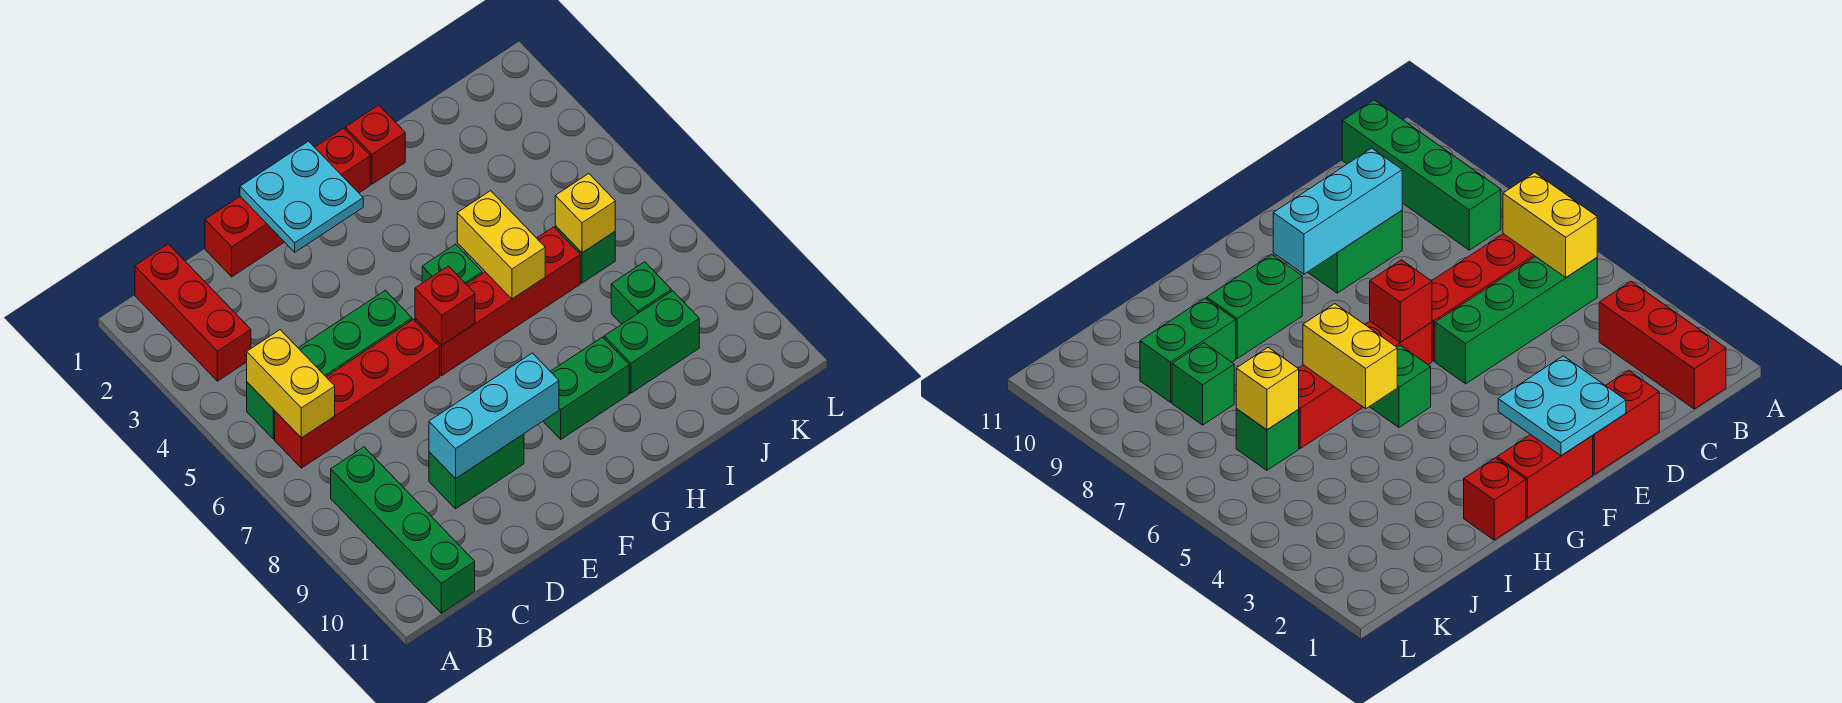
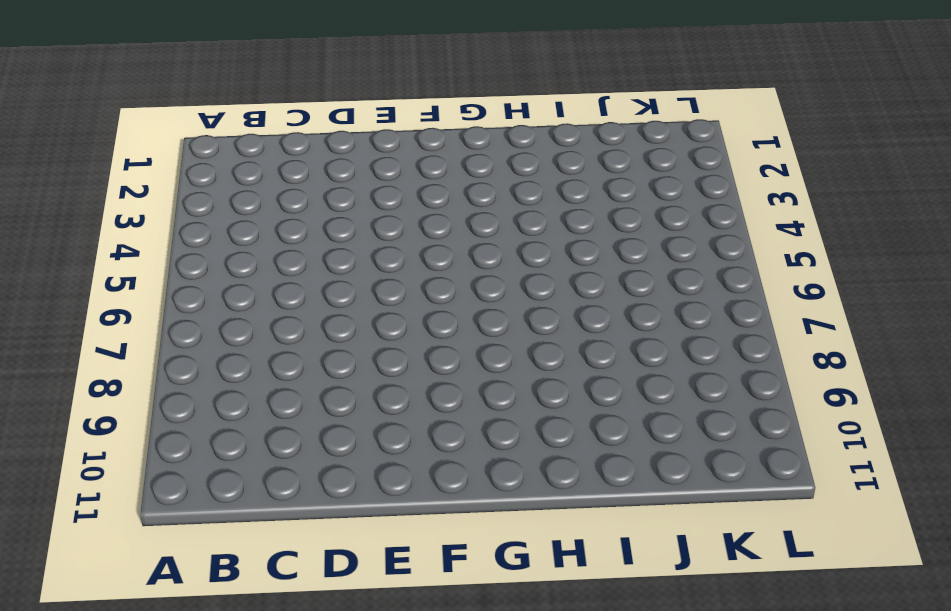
none -> red brick B1:B3 level 1
none -> green brick B5:E5 level 1
none -> red brick B6:E6 level 1

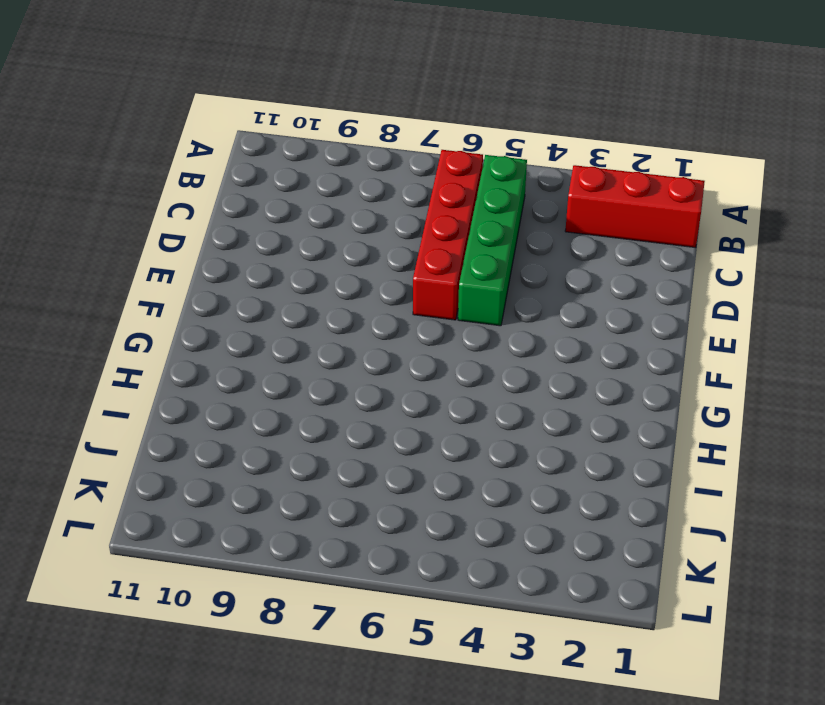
none -> green brick B8:B11 level 1
none -> red brick D1:E1 level 1
none -> green brick D9:E9 level 1

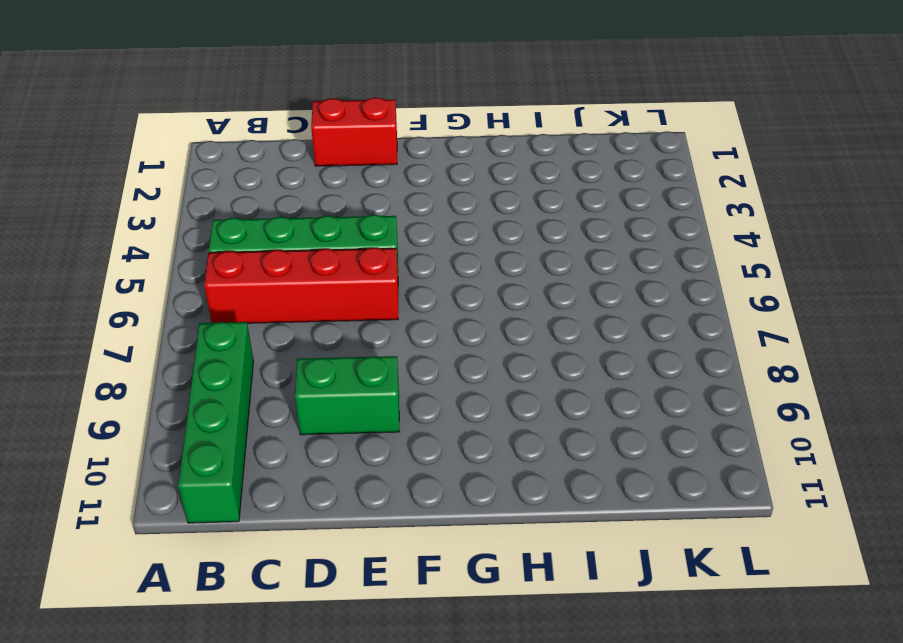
none -> red brick B1:B3 level 1
none -> red brick F1:G1 level 1
none -> red brick F6:I6 level 1

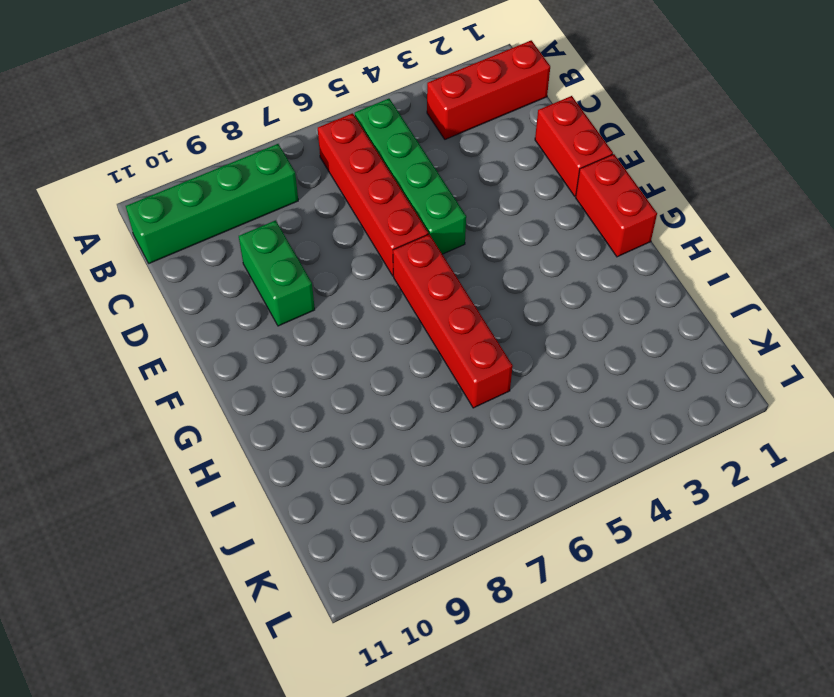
none -> green brick G5 level 1
none -> green brick G9:H9 level 1
none -> red brick H1 level 1

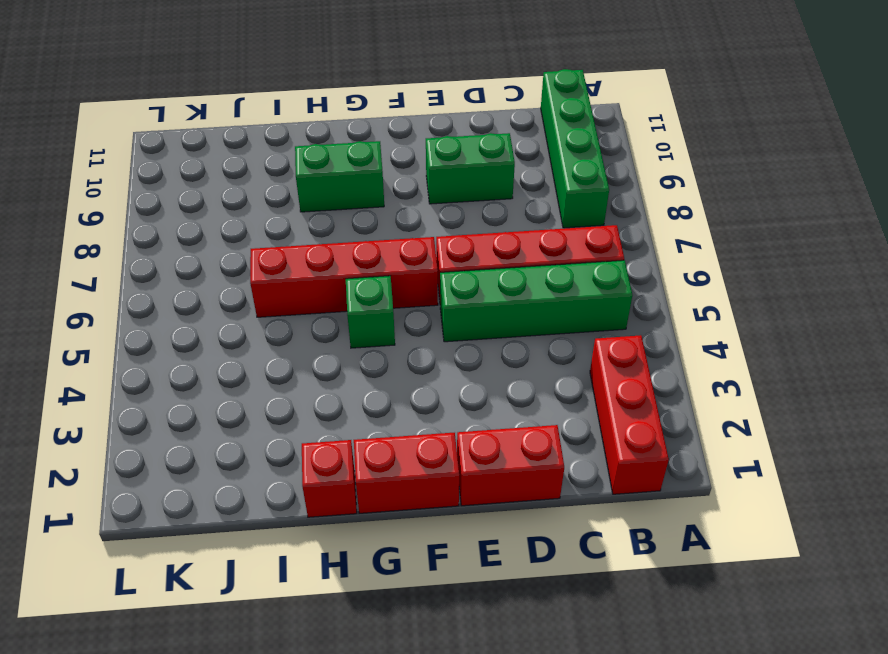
none -> green brick I9:J9 level 1
none -> green brick J6 level 1
none -> green brick J8 level 1

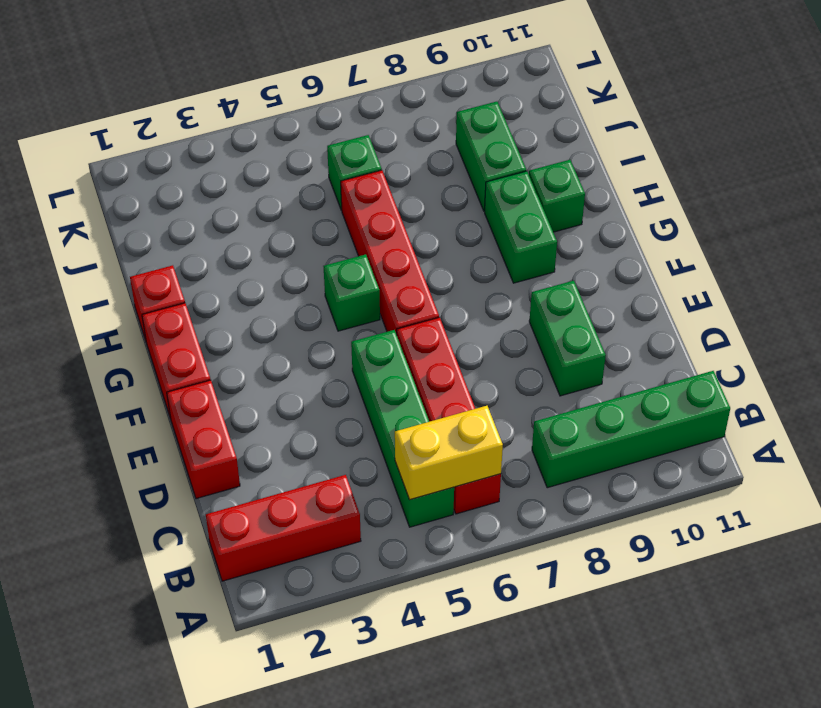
green brick H10 level 1 -> green brick J8 level 1
none -> cyan brick D9:F9 level 2
none -> cyan plate E1:F2 level 2
none -> red brick F6 level 2

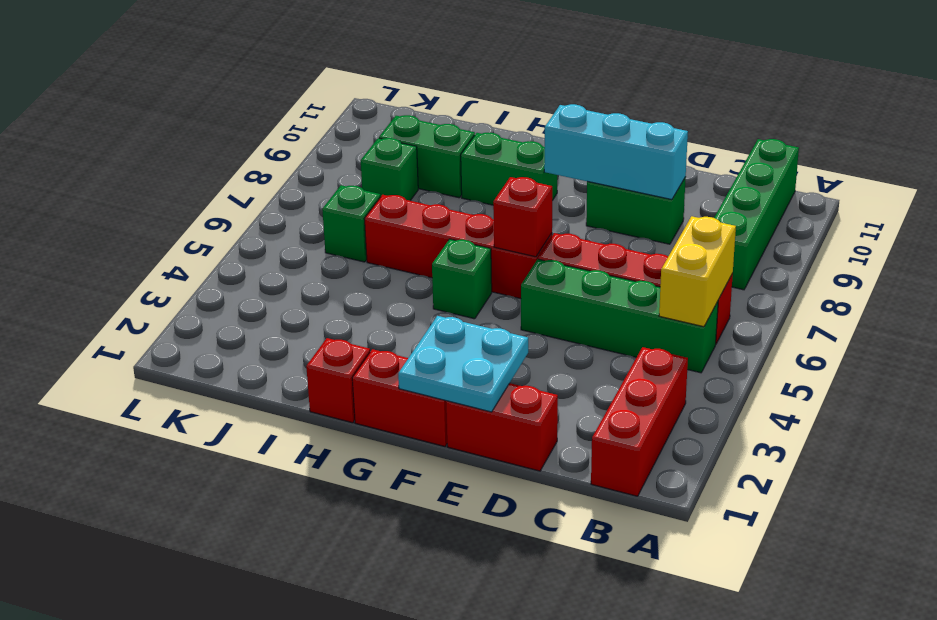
none -> yellow brick H5:H6 level 2
none -> yellow brick J6 level 2

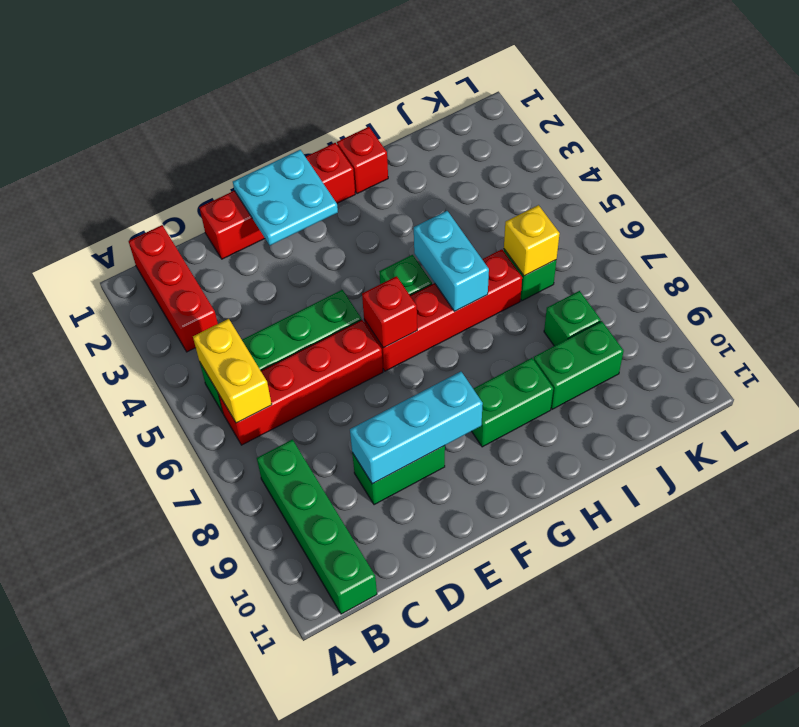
cyan brick H5:H6 level 2 -> yellow brick H5:H6 level 2

